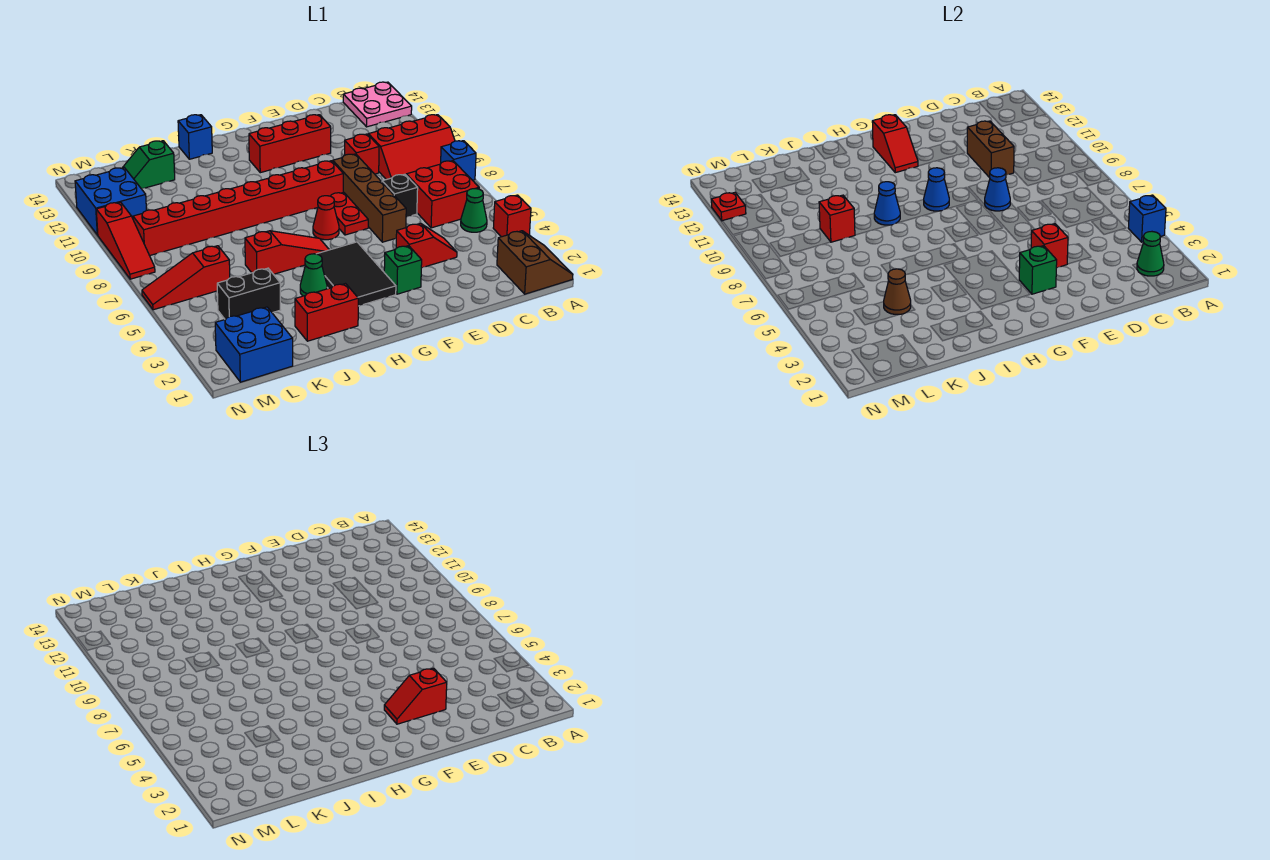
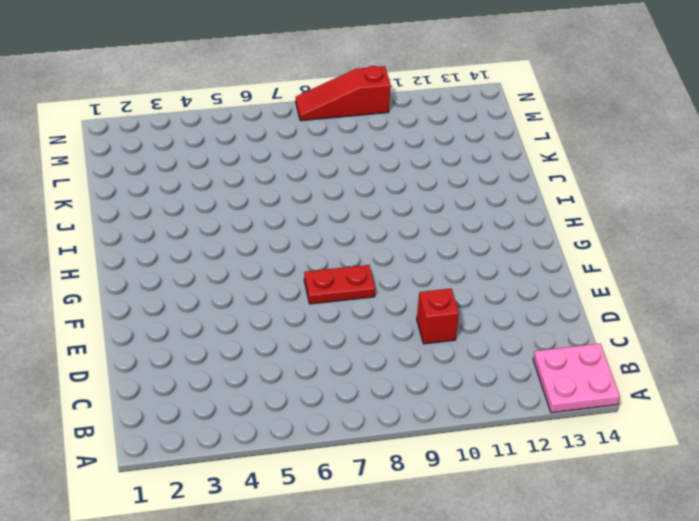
none -> brown slope A1:B2 level 1 top B
none -> red brick A4 level 1
none -> blue brick A8 level 1
none -> red slope A9:C10 level 1 top 10

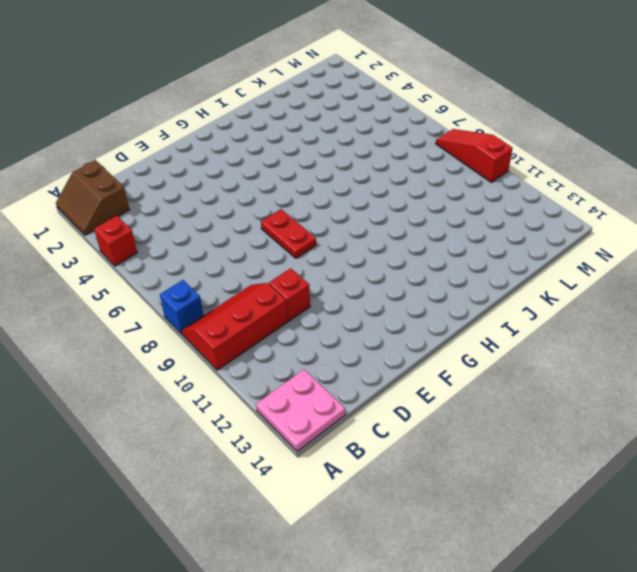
none -> green cone B5 level 1
none -> red brick B6:C7 level 1
none -> red slope D4:E4 level 1 top E
none -> black brick D7 level 1

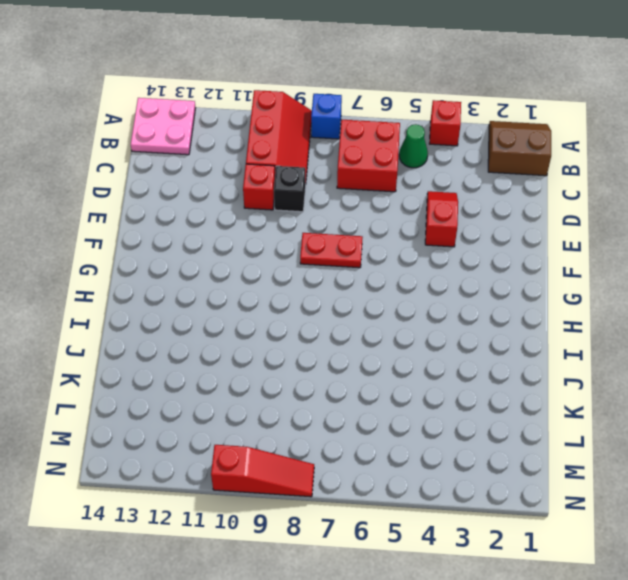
black brick D9 level 1 -> black brick D7 level 1
none -> brown brick E6:E9 level 1
none -> red brick E12:G12 level 1
none -> green brick F3 level 1
none -> red brick F9:M9 level 1

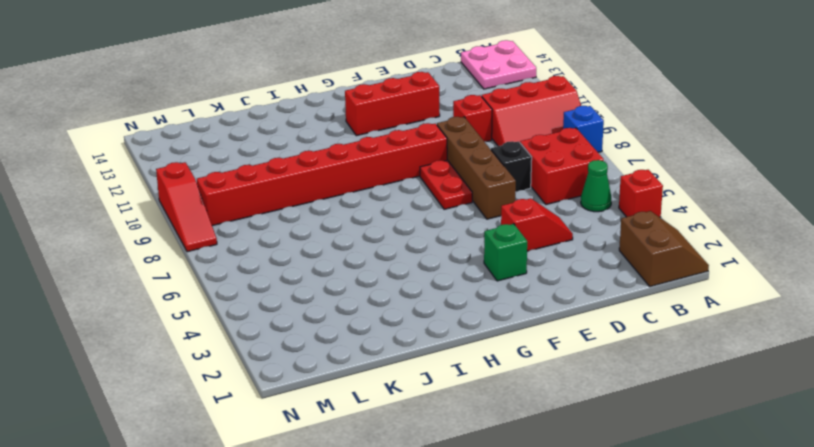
none -> black tile G3:H5 level 1
none -> red cone G7 level 1
none -> red slope H6:J6 level 1 top J
none -> red brick I2:J2 level 1

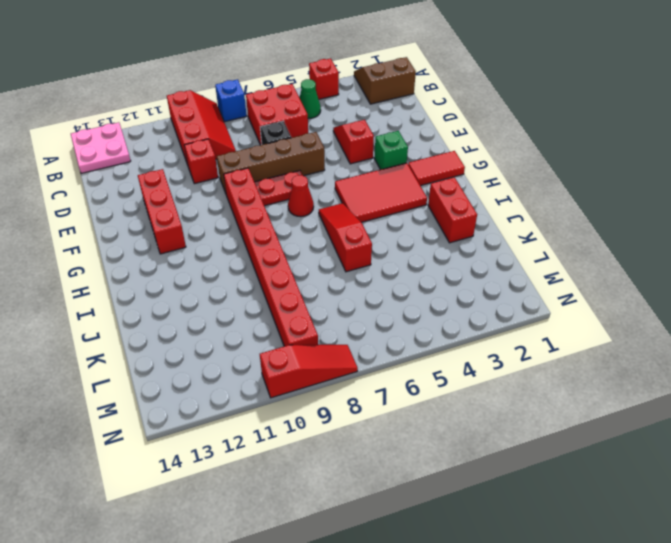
red tile G1:G2 level 1 -> none
red tile G3:H5 level 1 -> black tile G3:H5 level 1
none -> green cone I4 level 1
none -> blue brick I14 level 1
none -> black brick K4:L4 level 1
none -> green slope K13:L13 level 1 top K

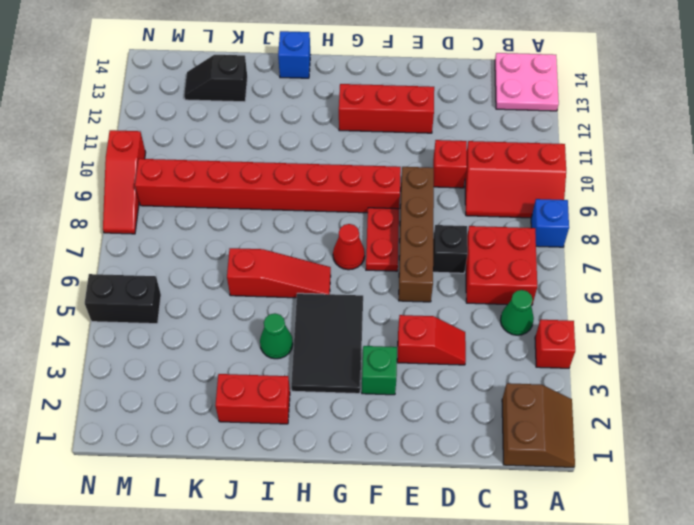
black slope K13:L13 level 1 top K -> green slope K13:L13 level 1 top K
black brick M5:N5 level 1 -> black brick K4:L4 level 1
none -> blue brick L1:M2 level 1
none -> red slope L6:N6 level 1 top L
none -> blue brick M11:N12 level 1
none -> blue brick A4 level 2

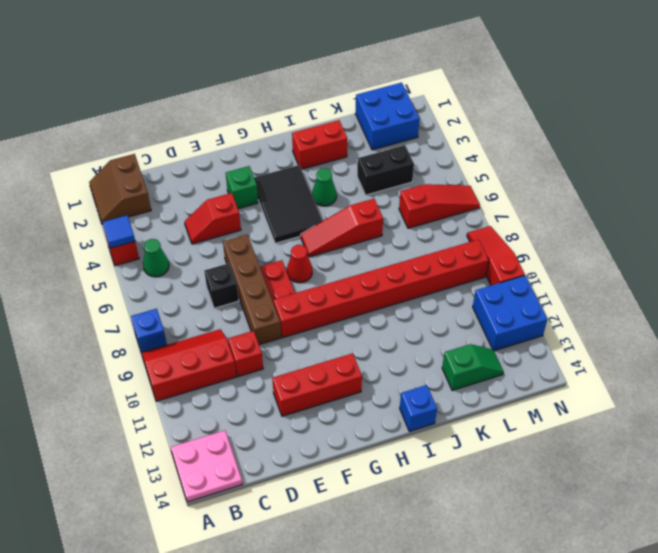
blue tile A4 level 2 -> blue brick A4 level 2
none -> red brick B6:C7 level 1
none -> green cone B2 level 2
none -> brown brick D10:D11 level 2
none -> red brick E4 level 2

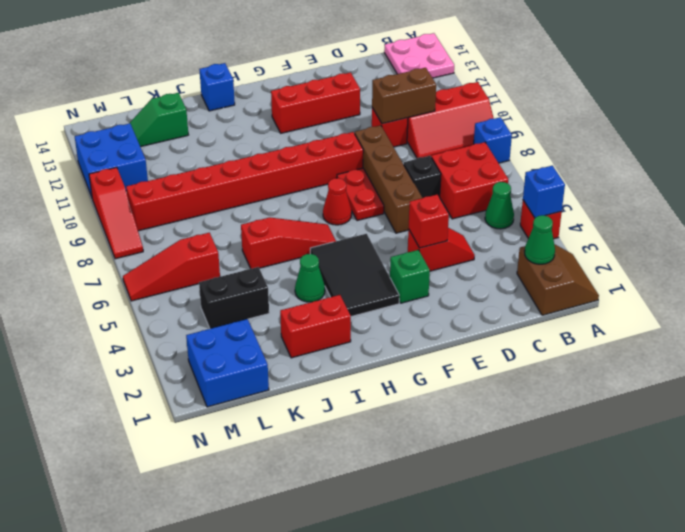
brown brick C10:D10 level 2 -> brown brick D10:D11 level 2
none -> blue cone E8 level 2
none -> green brick F3 level 2
none -> blue cone G9 level 2
none -> red slope G12:G13 level 2 top 13

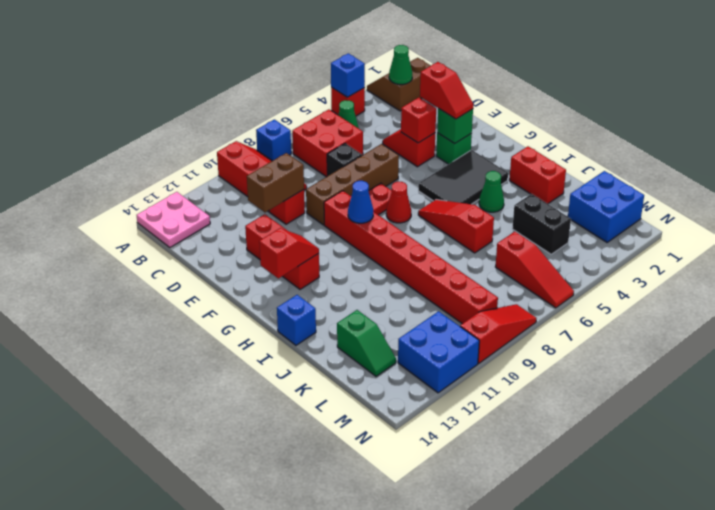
none -> blue cone E8 level 2
none -> blue cone I9 level 2
none -> brown cone K4 level 2
none -> red brick K9 level 2

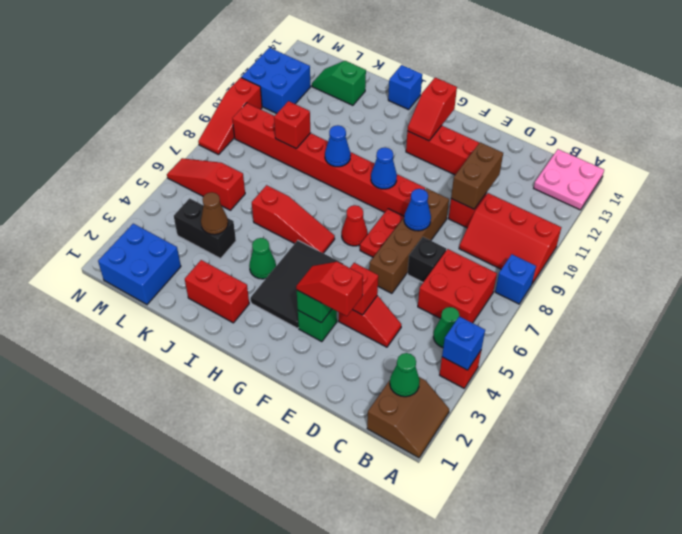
none -> red plate N12 level 2

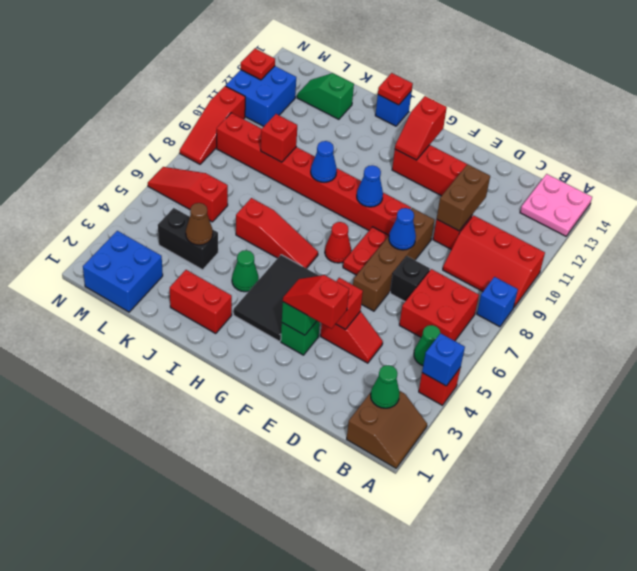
red plate I14 level 2 -> none

